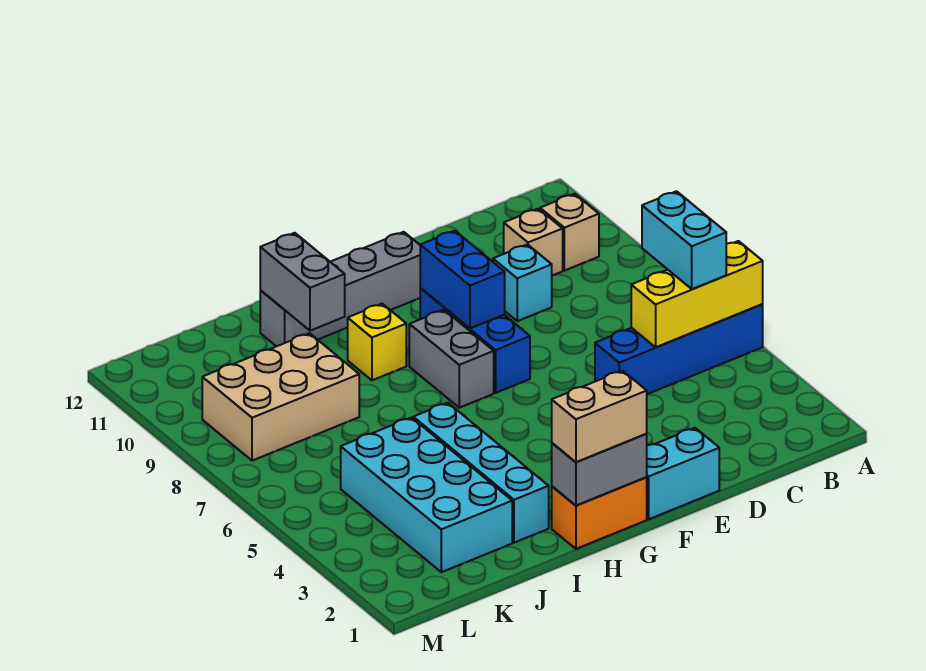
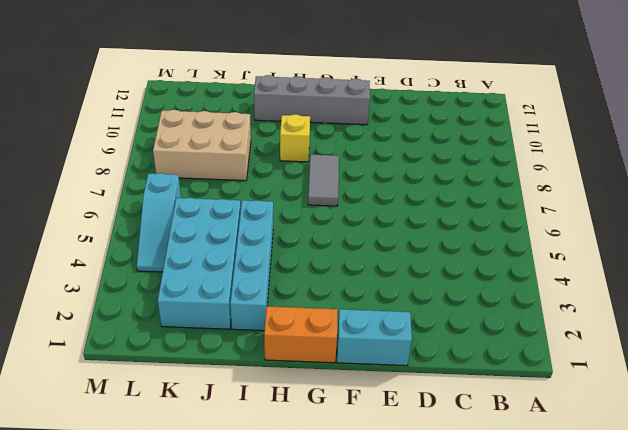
grey tile G7:G8 level 1 -> grey brick G7:G8 level 1
cyan slope L4:L6 level 1 top 6 -> none
none -> blue brick A5:D5 level 1
none -> tan brick B10 level 1
none -> tan brick C10 level 1

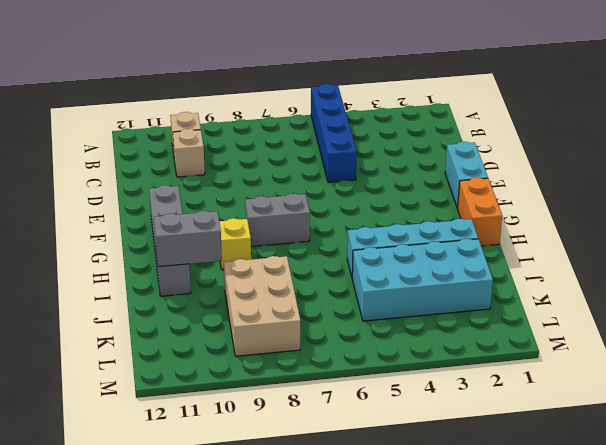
none -> cyan brick D9 level 1
none -> blue brick F7:F9 level 1
none -> yellow brick A5:C5 level 2

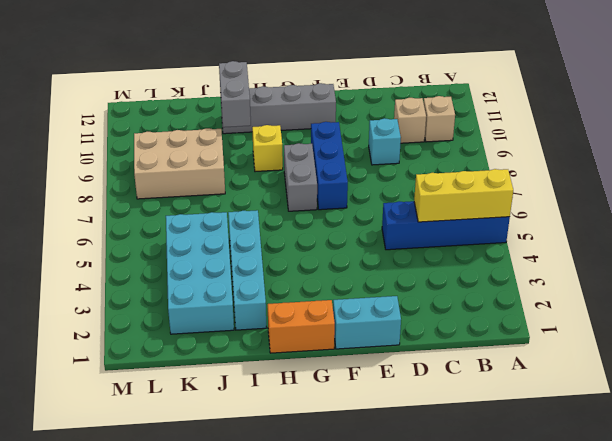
none -> blue brick F8:F9 level 2
none -> grey brick G1:H1 level 2
none -> cyan brick B5:B6 level 3

